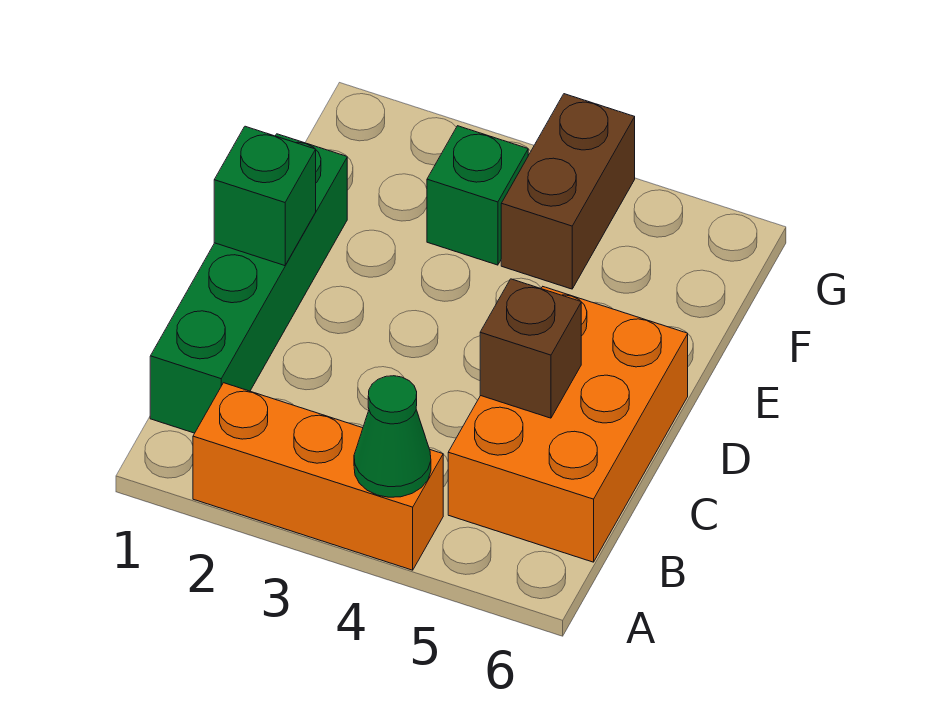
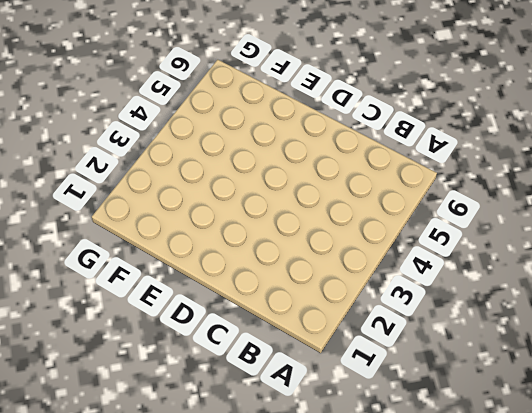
none -> orange brick A2:A4 level 1
none -> green brick B1:E1 level 1

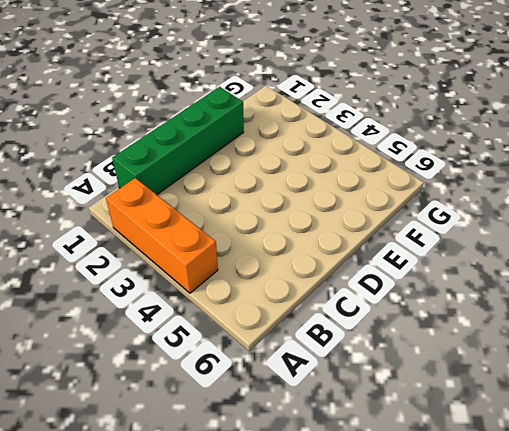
none -> orange brick B5:D6 level 1
none -> green brick F3 level 1

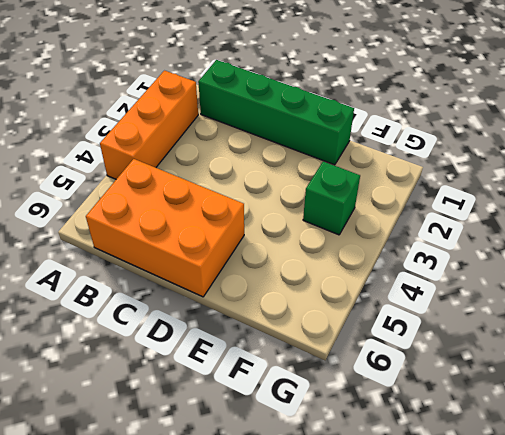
none -> brown brick F4:G4 level 1
none -> green cone A4 level 2

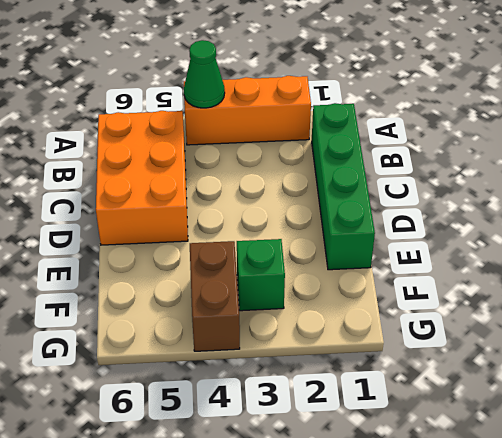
none -> brown brick C5 level 2
none -> green brick D1 level 2

